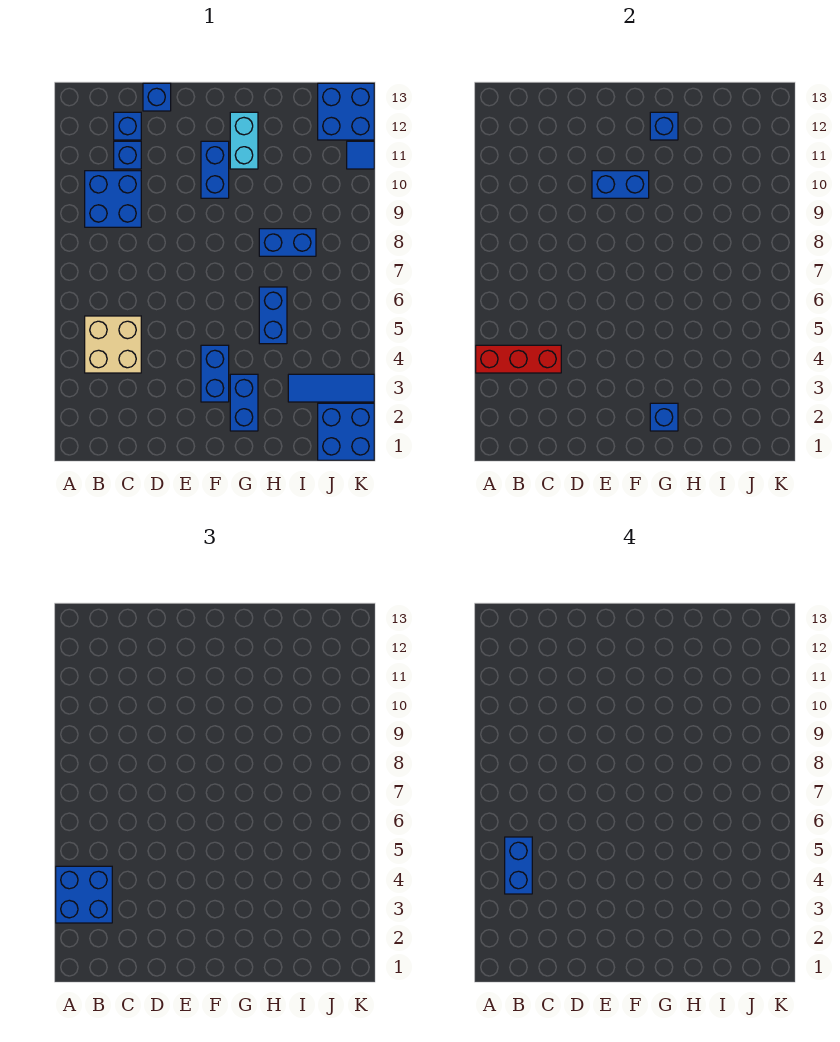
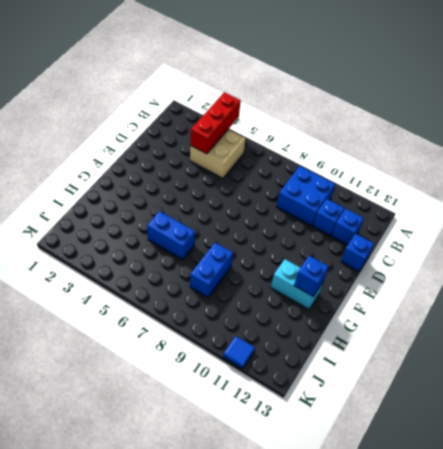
none -> blue brick F3:F4 level 1
none -> blue brick F10:F11 level 1
none -> blue brick G2:G3 level 1

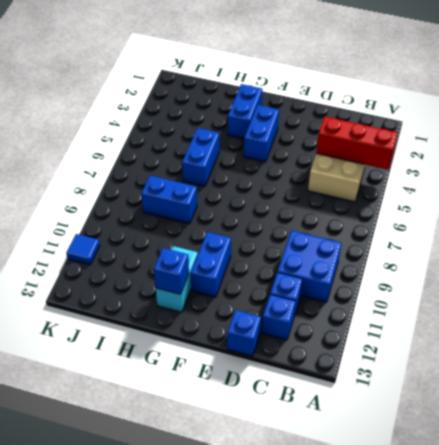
none -> blue tile I3:K3 level 1
none -> blue brick J1:K2 level 1
none -> blue brick J12:K13 level 1

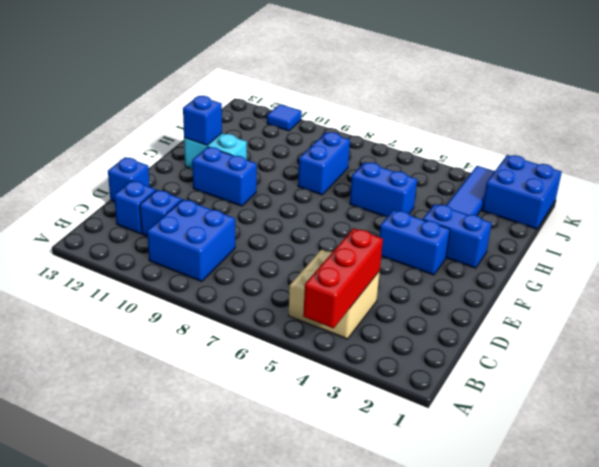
none -> blue brick J12:K13 level 1
none -> blue brick E10:F10 level 2
none -> blue brick G2 level 2

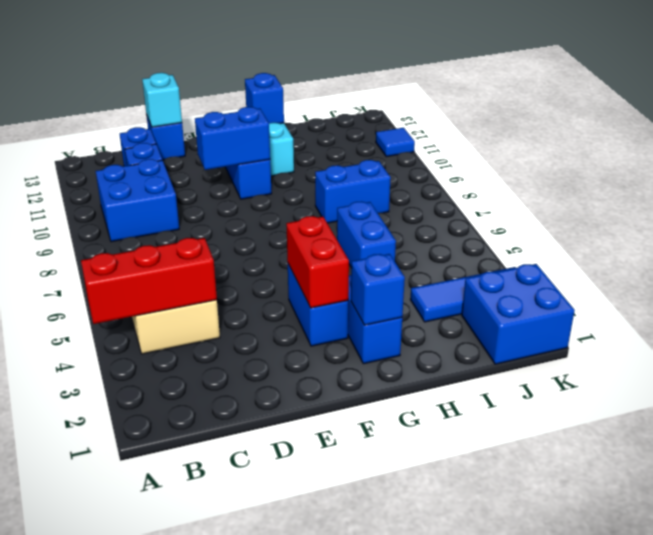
cyan brick D13 level 2 -> none
red brick F3:F4 level 2 -> none
none -> blue brick J12:K13 level 1
none -> blue brick A3:B4 level 3
none -> blue brick B4:B5 level 4

